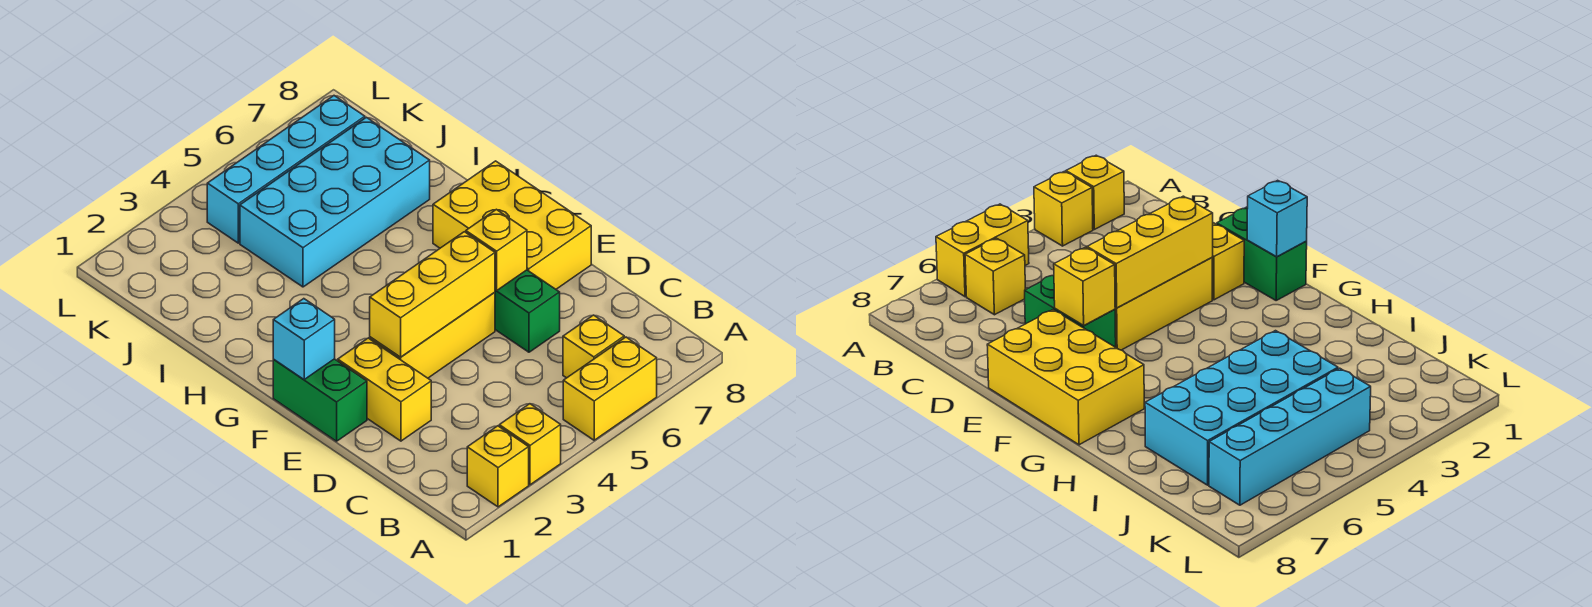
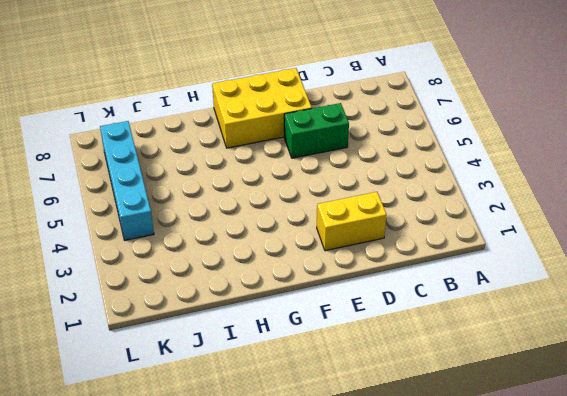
none -> yellow brick A2 level 1
none -> yellow brick A3 level 1
none -> yellow brick A5:A6 level 1

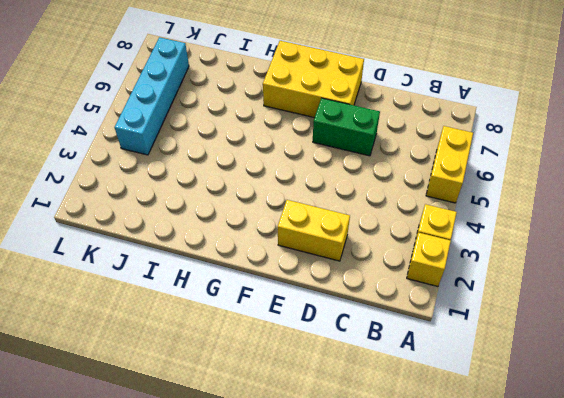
none -> yellow brick B6 level 1
none -> green brick E1:F1 level 1
none -> yellow brick E3:E5 level 1

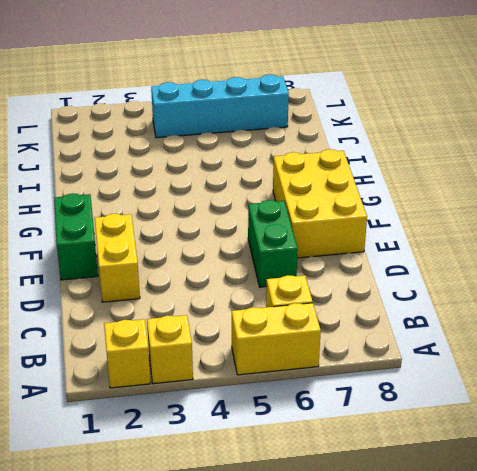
none -> yellow brick E3:E5 level 1
none -> cyan brick I4:J7 level 1
none -> yellow brick E3:E5 level 2

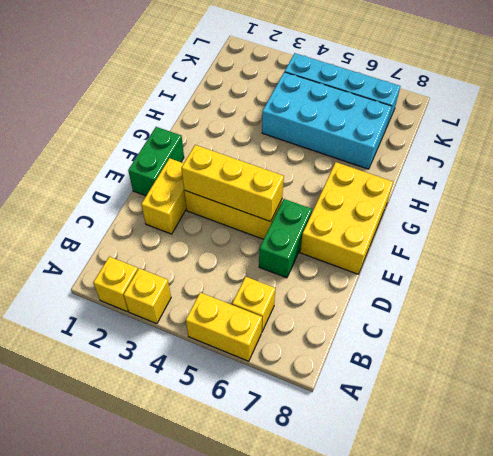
none -> yellow brick E6 level 2
none -> cyan brick F1 level 2

